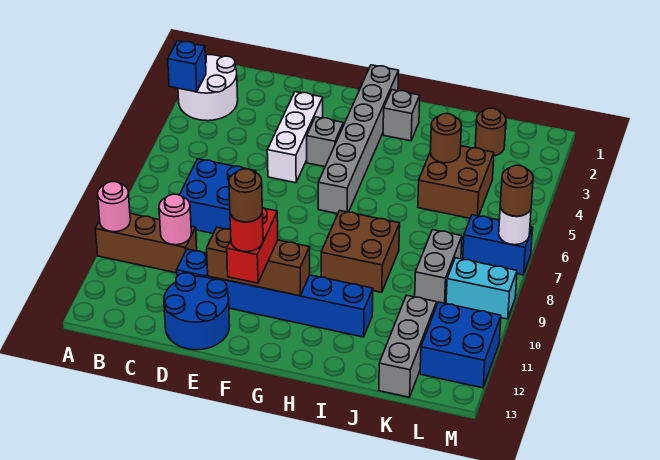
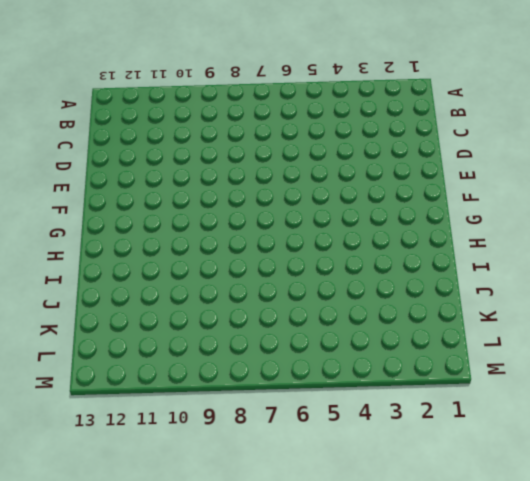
none -> white round brick A2:B3 level 1
none -> brown brick A10:C10 level 1
none -> blue brick C7:D8 level 1

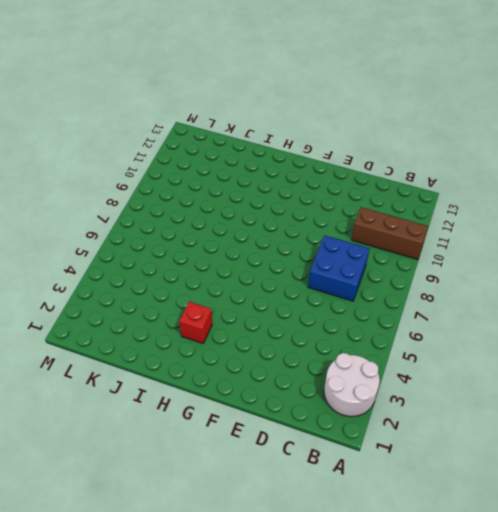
red brick H3 level 1 -> none
none -> blue brick D11:I11 level 1
none -> blue round brick D12:E13 level 1
none -> white brick E3:E5 level 1

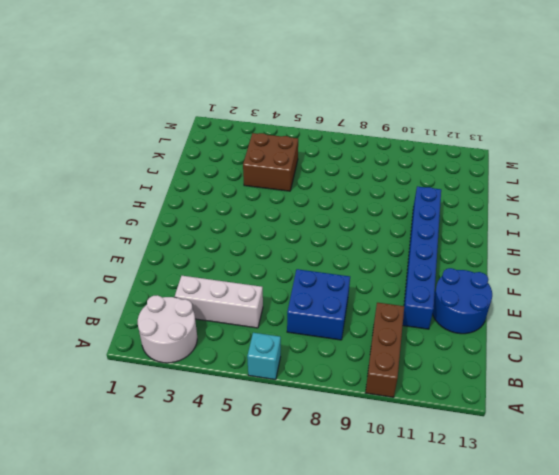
cyan brick A6 level 1 -> none
white brick C3:C5 level 1 -> white brick E3:E5 level 1
none -> grey brick F4 level 1
none -> grey brick G1:G6 level 1
none -> grey brick H2 level 1

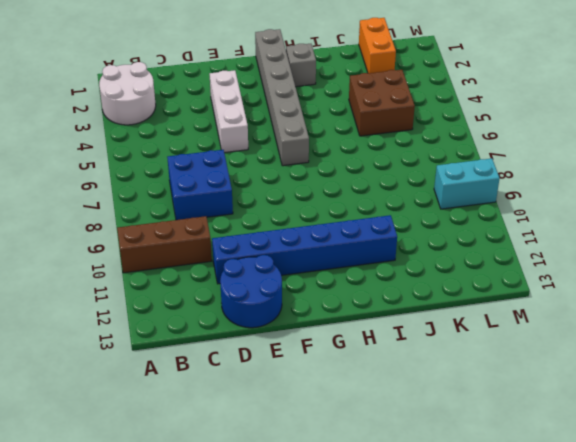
orange brick K1:K2 level 1 -> brown round brick K2 level 1
none -> grey brick F4 level 1
none -> brown brick H8:I9 level 1
none -> grey brick K8:K9 level 1

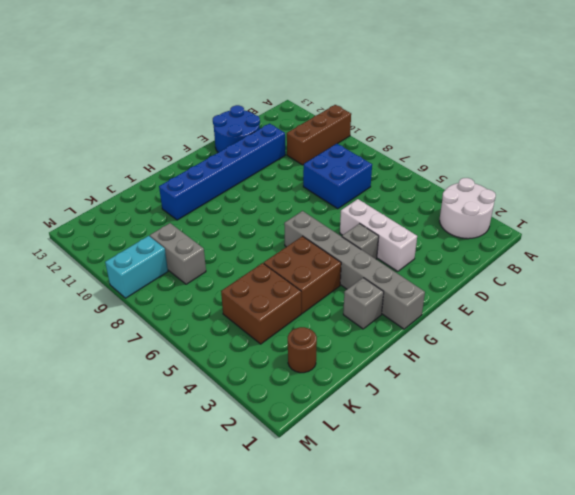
brown brick H4:I5 level 1 -> brown brick H8:I9 level 1
none -> grey brick K11:K13 level 1
none -> blue brick L7:M7 level 1
none -> blue brick L11:M12 level 1

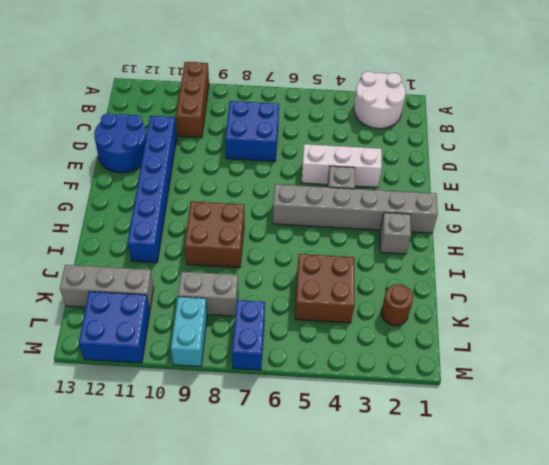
none -> blue brick A3 level 2
none -> pink round brick A10 level 2
none -> pink round brick C10 level 2

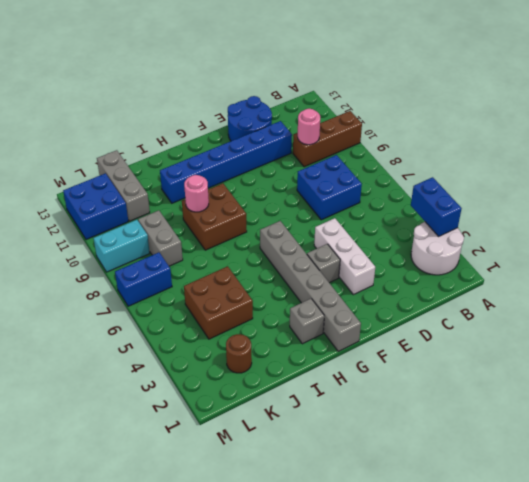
blue brick A3:A4 level 2 -> blue brick A3 level 2
pink round brick I9 level 2 -> pink round brick A10 level 2
none -> brown brick E11:G11 level 2
none -> brown round brick J4 level 2
none -> white round brick M7 level 2

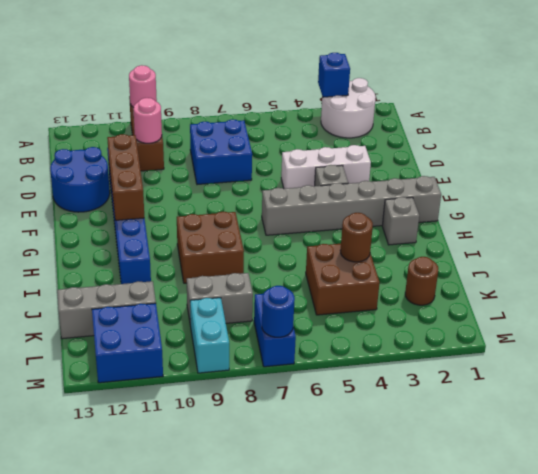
blue round brick M7 level 2 -> white round brick M7 level 2
none -> red brick F11:F12 level 3
none -> brown round brick M7 level 3
none -> red round brick F12 level 4

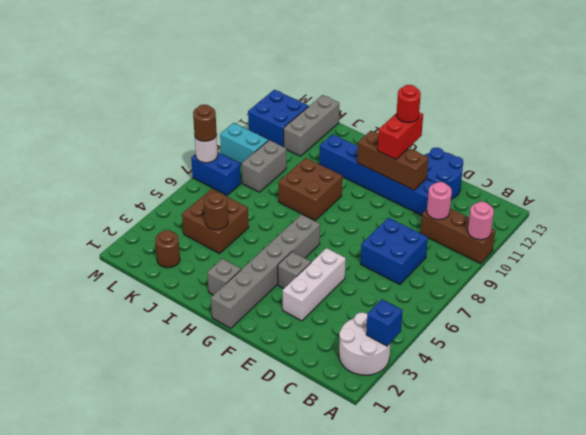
none -> brown round brick F12 level 5

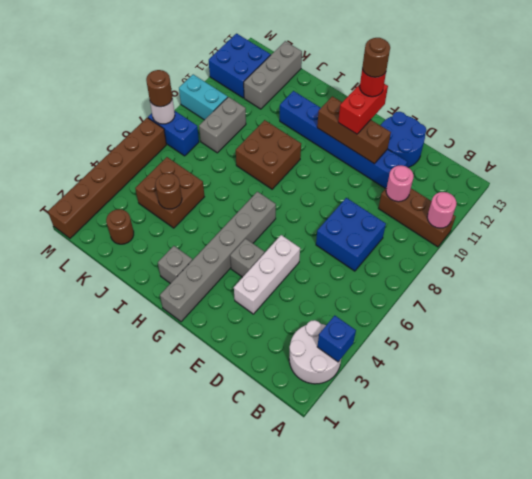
brown brick M1:M6 level 1 -> none

